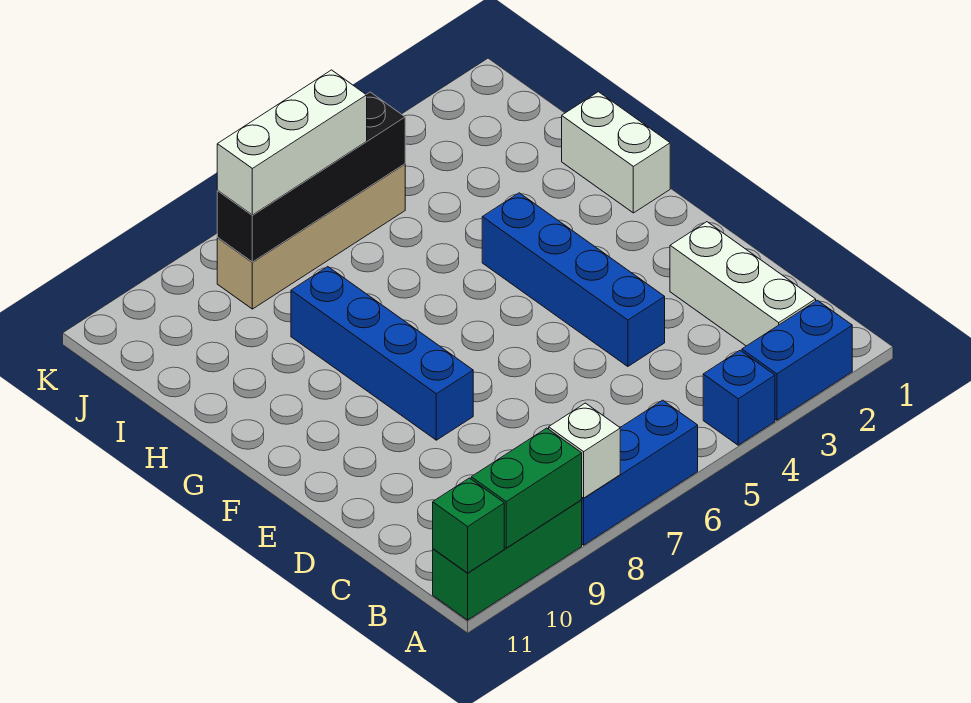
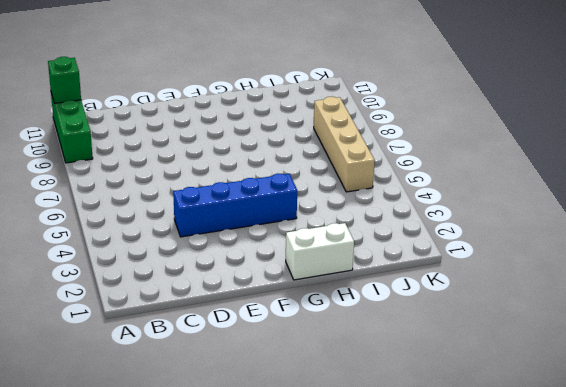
none -> blue brick A2:A3 level 1
none -> blue brick A4 level 1
none -> blue brick A6:A8 level 1

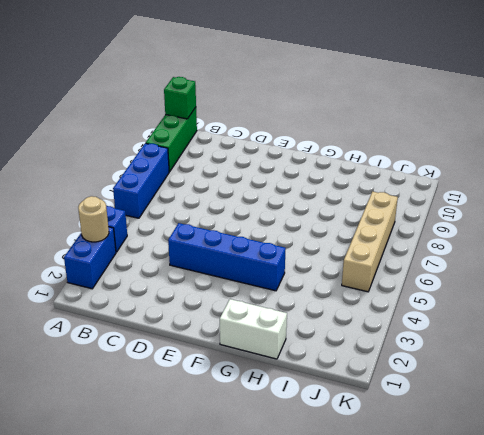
tan round brick A3 level 2 -> none
none -> white brick B2:D2 level 1
none -> blue brick E8:H8 level 1
none -> white brick A8 level 2

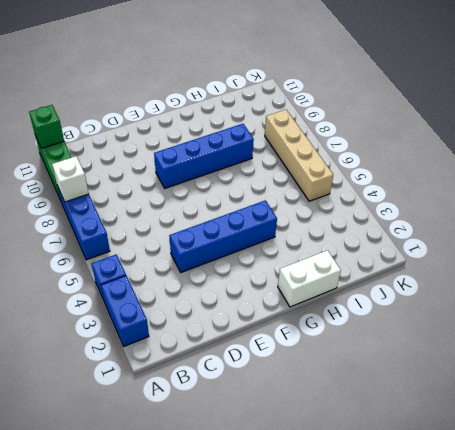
none -> white brick B2:D2 level 1
none -> green brick A9:A10 level 2
none -> black brick J5:J8 level 2

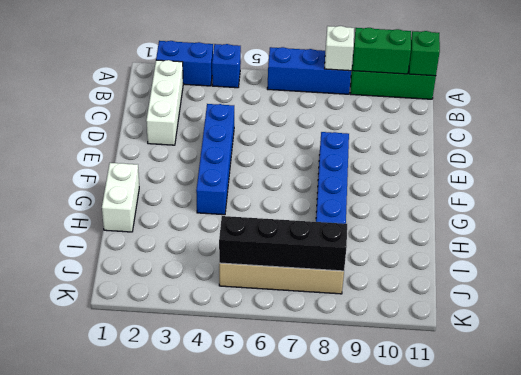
none -> white brick J6:J8 level 3

